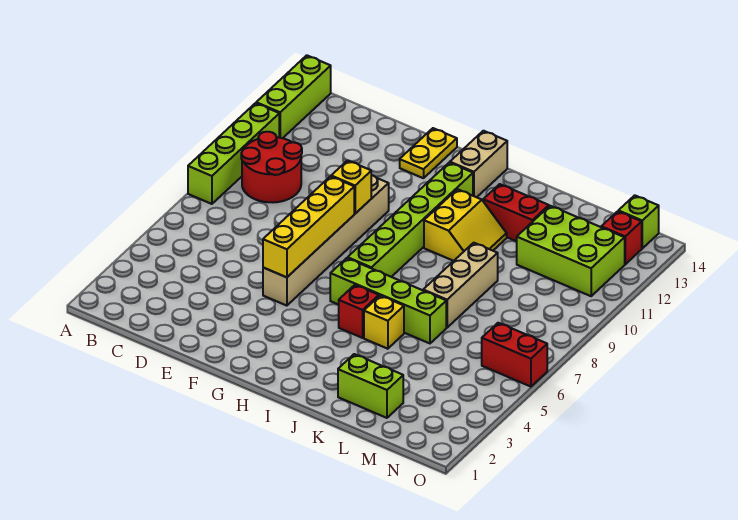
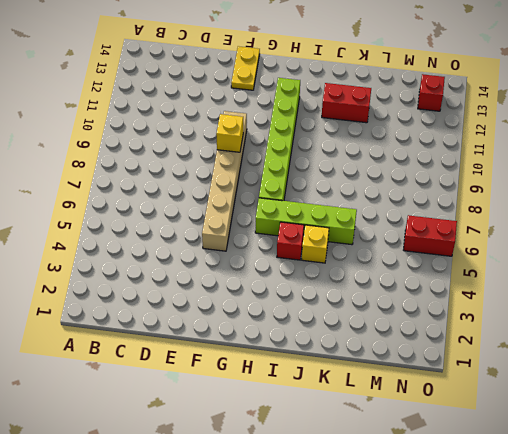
none -> lime brick A8:A11 level 1
none -> lime brick A12:A14 level 1
none -> red round brick B9:C10 level 1

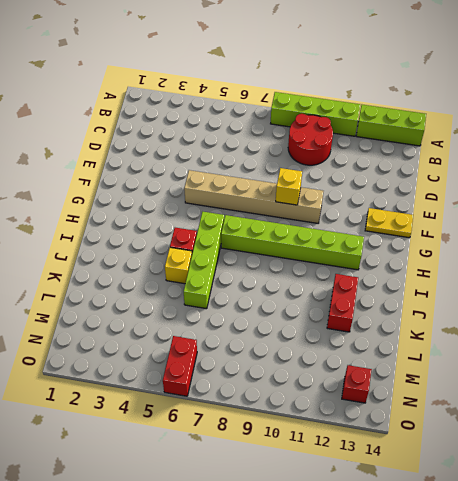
none -> tan brick H13:H14 level 1
none -> yellow slope I10:J11 level 1 top I
none -> lime brick K2:L2 level 1

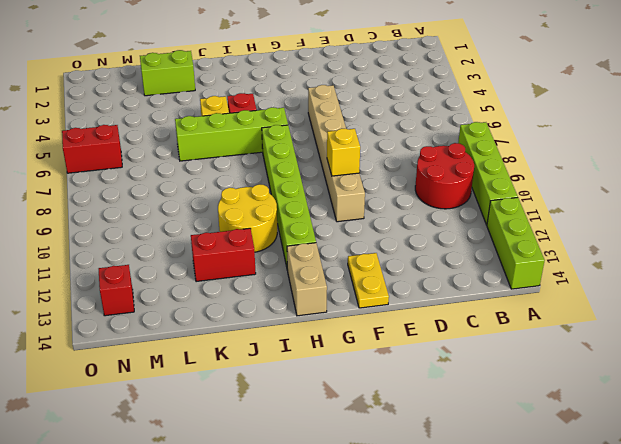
yellow round brick I10:J11 level 1 -> yellow slope I10:J11 level 1 top I
none -> tan brick K7:K9 level 1
none -> lime brick L11:N12 level 1
none -> lime brick N14 level 1

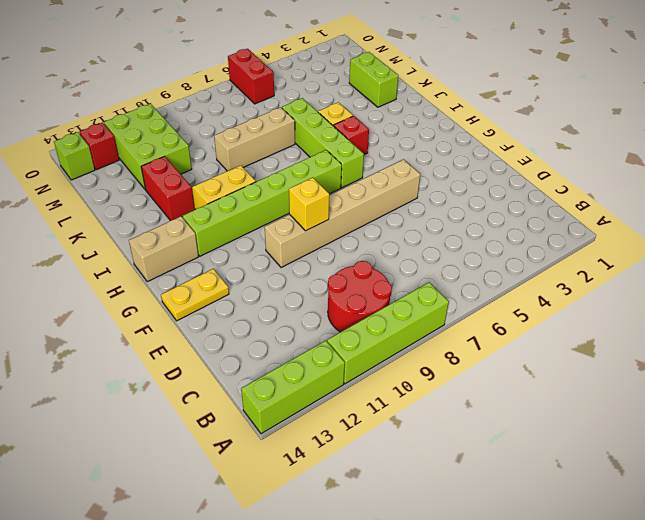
none -> yellow brick F5:F8 level 2

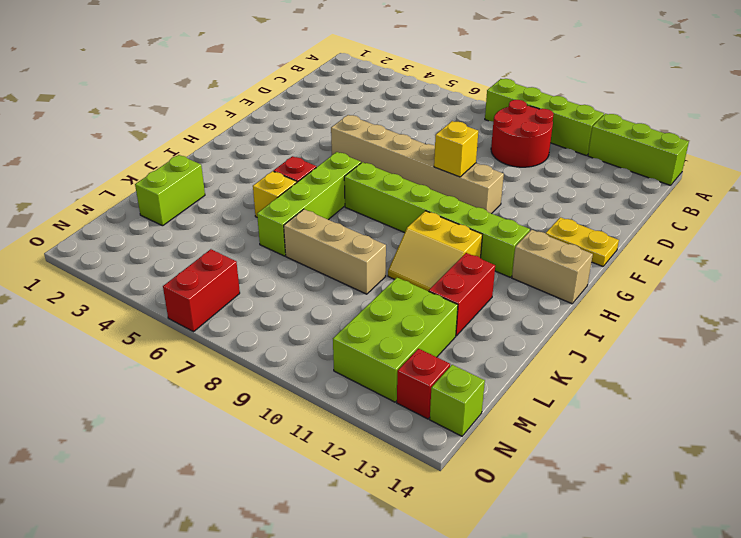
none -> yellow brick F5:F8 level 2

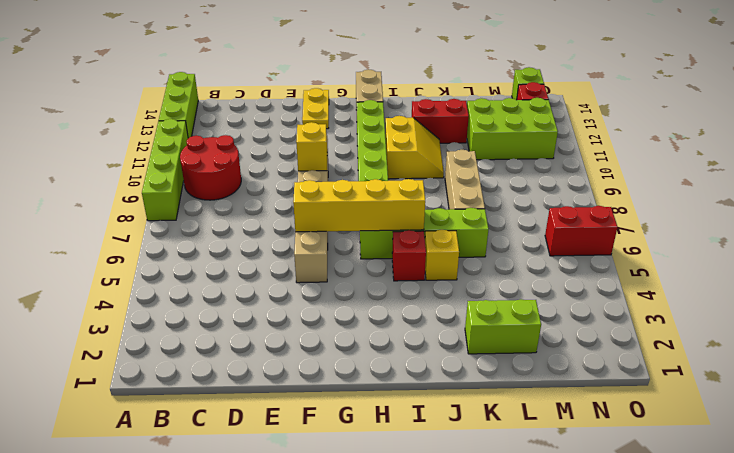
yellow brick F6:I6 level 2 -> yellow brick F5:F8 level 2

